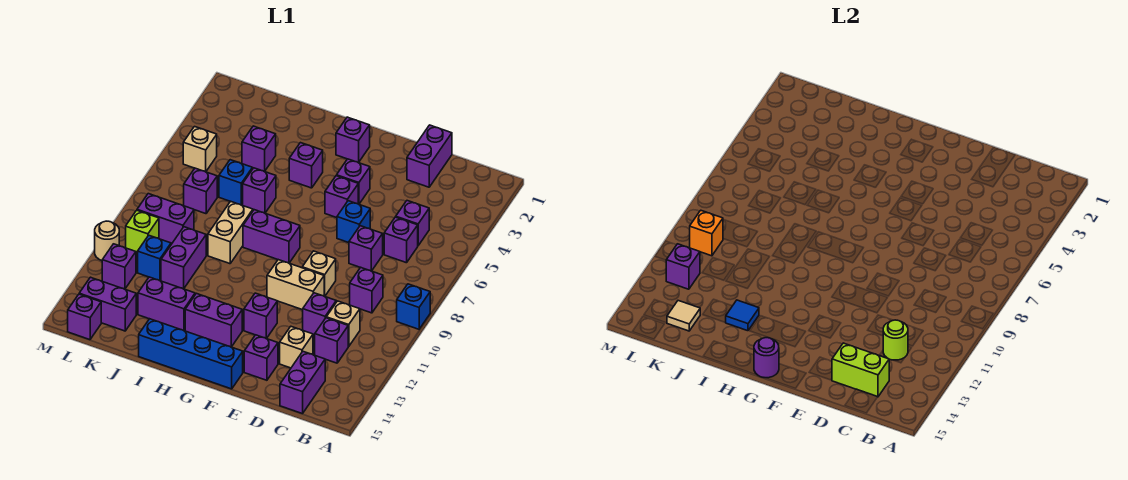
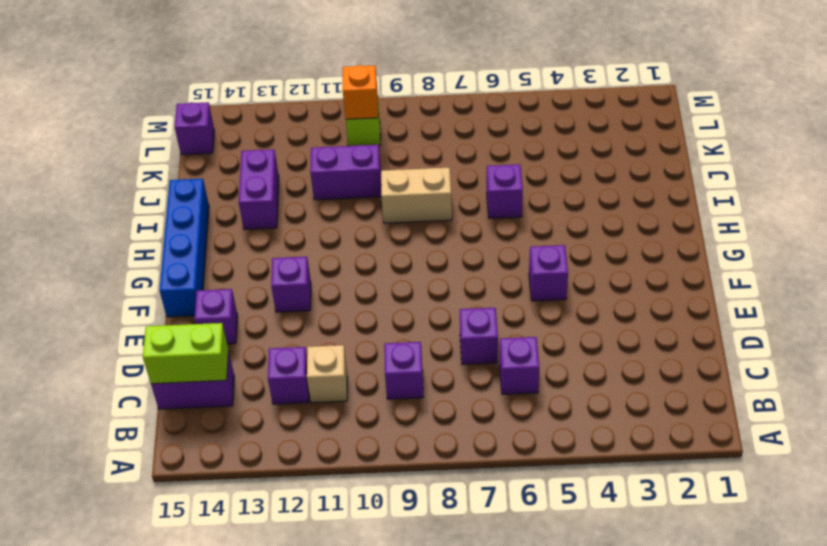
lime brick C14:C15 level 2 -> lime brick C14:D14 level 2
none -> blue brick A9 level 1
none -> purple brick C5 level 1
none -> purple brick D1:D2 level 1
none -> purple brick D11 level 1

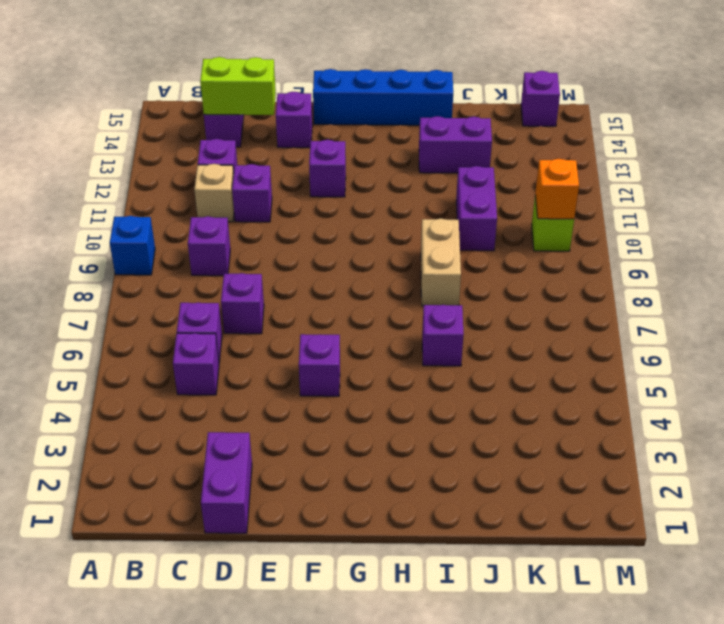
none -> tan brick D13 level 1
none -> blue brick E6 level 1
none -> tan brick E9 level 1
none -> tan brick E10:F10 level 1

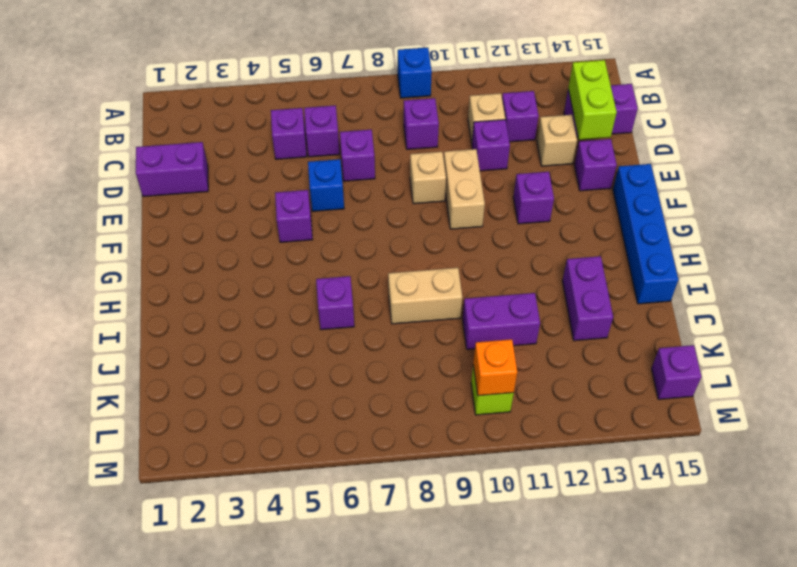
none -> purple brick F4 level 1
none -> purple brick G2 level 1
none -> purple brick G8:H8 level 1
none -> purple brick G13:H13 level 1

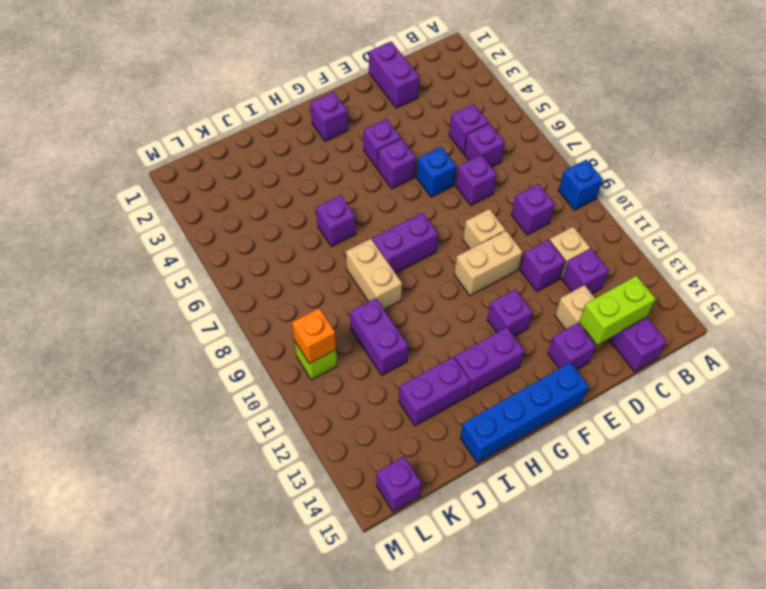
none -> purple brick H4 level 1
none -> purple brick J4 level 1
none -> blue brick J6 level 1
none -> purple brick K7 level 1

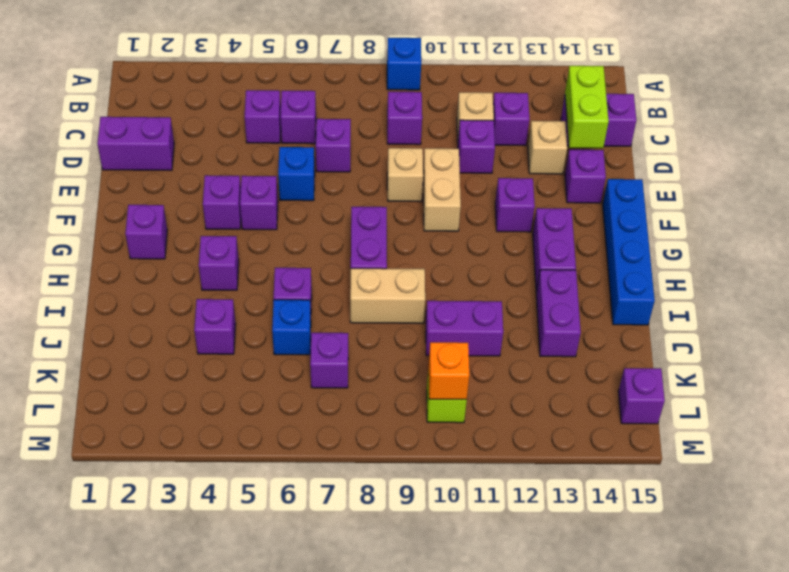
none -> purple brick K9:L9 level 1
none -> blue brick K11 level 1
none -> purple brick K14:L14 level 1
none -> tan brick L5 level 1

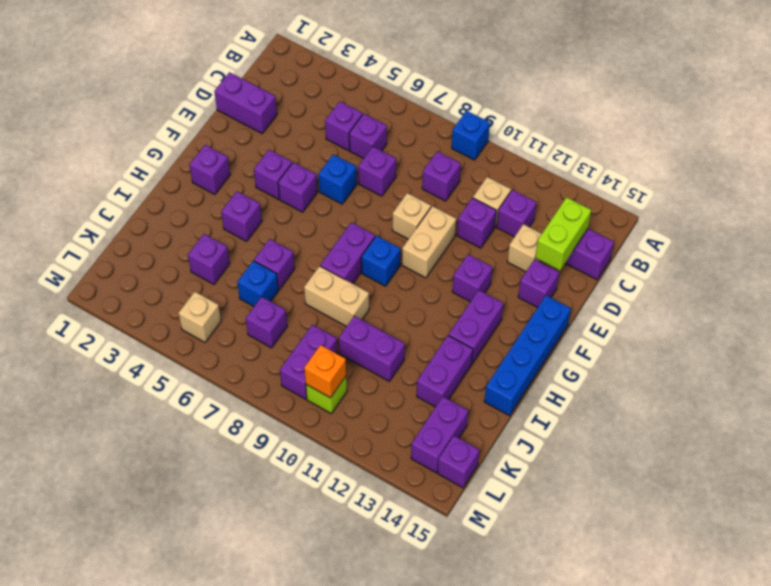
blue brick G9 level 1 -> blue brick K11 level 1
none -> purple brick L12 level 1
none -> tan round brick M11 level 1
none -> lime round brick C12 level 2
none -> purple round brick G15 level 2

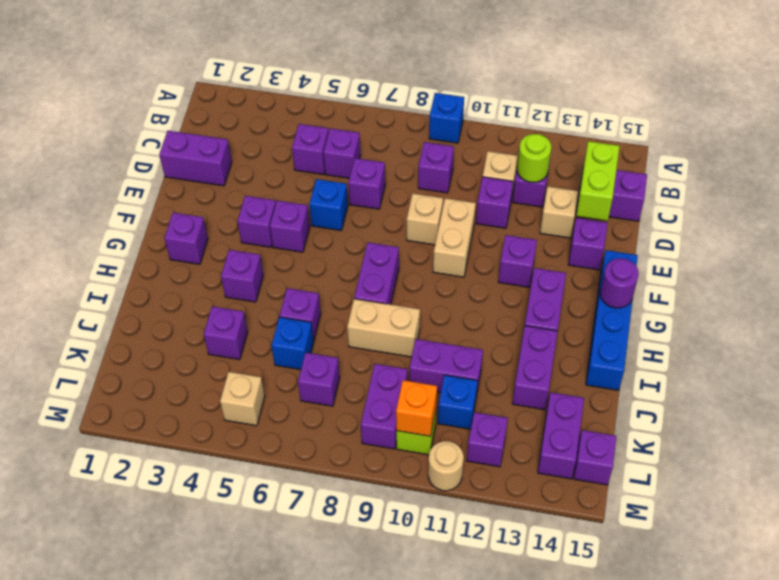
none -> blue tile I13 level 2
none -> tan tile K14 level 2
none -> purple brick L12 level 2

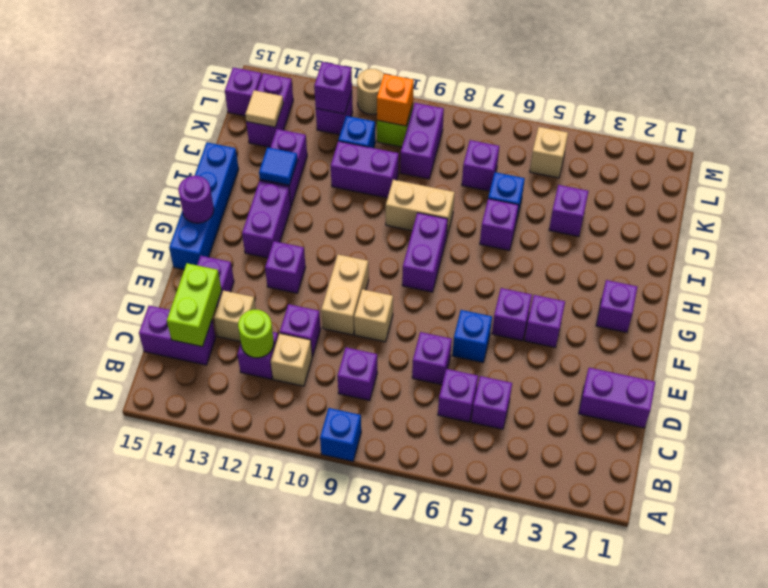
none -> purple brick H4 level 1

